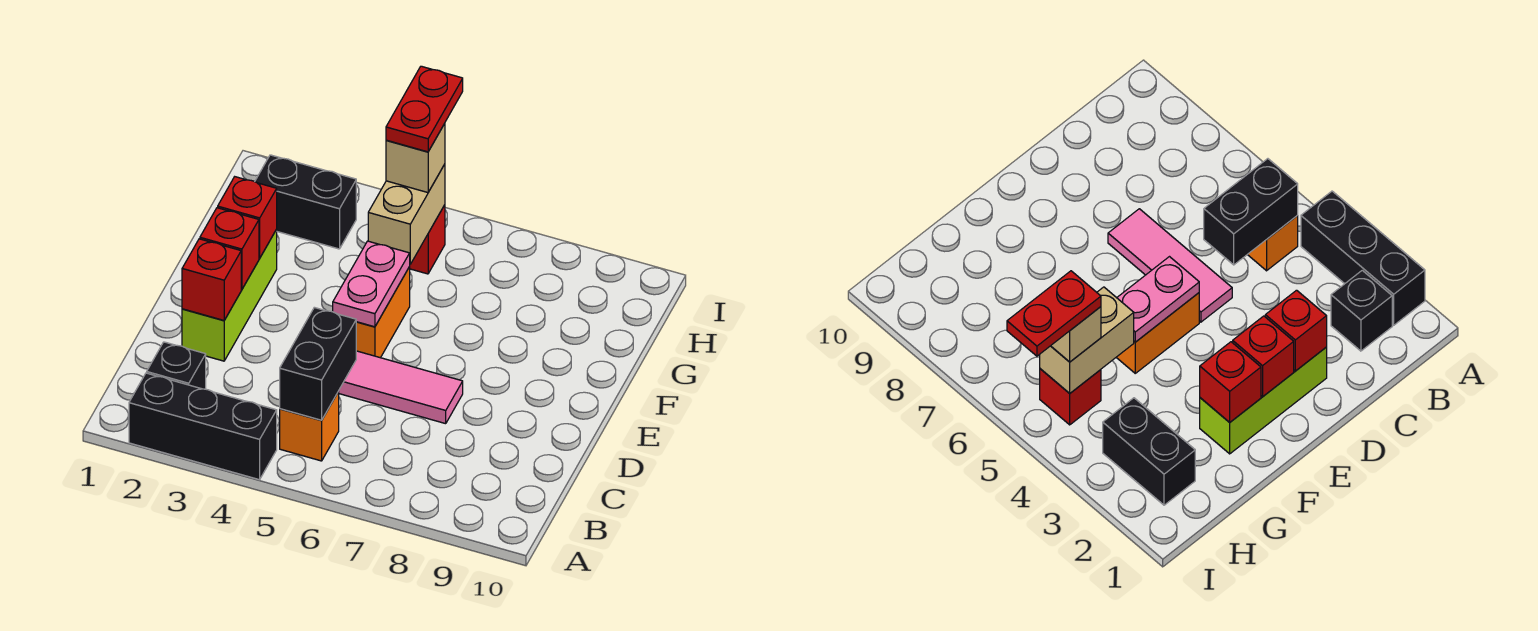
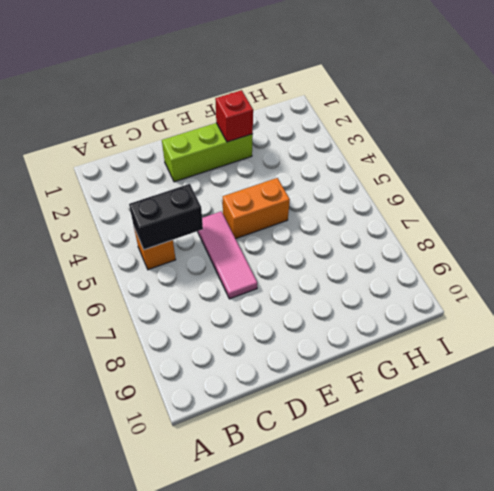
none -> black brick A2:A4 level 1
none -> black brick B2 level 1
none -> black brick H2:H3 level 1

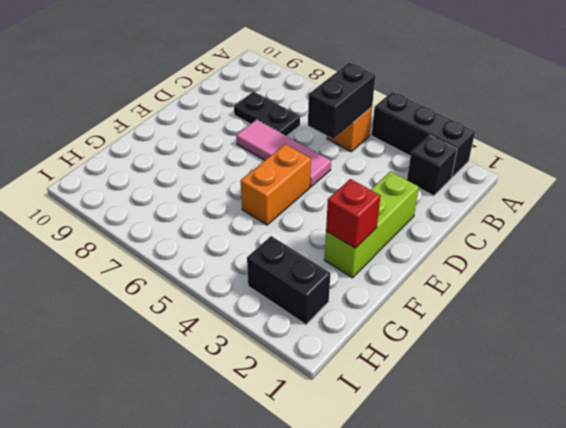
black plate C7:C8 level 1 -> none
none -> red brick H5 level 1
none -> red brick D2 level 2
none -> red brick E2 level 2

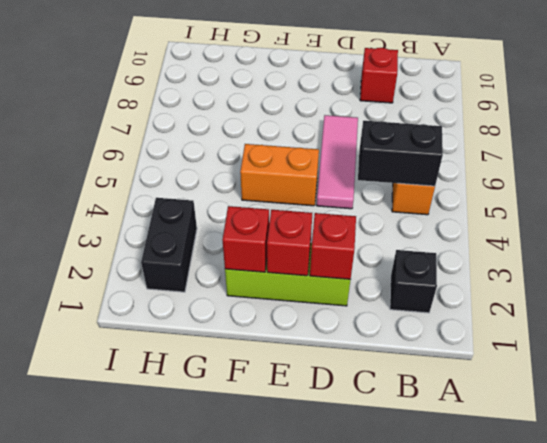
red brick C9 level 1 -> red brick H5 level 1
none -> black brick A2:A4 level 1
none -> pink plate E5:F5 level 2
none -> tan brick G5:H5 level 2

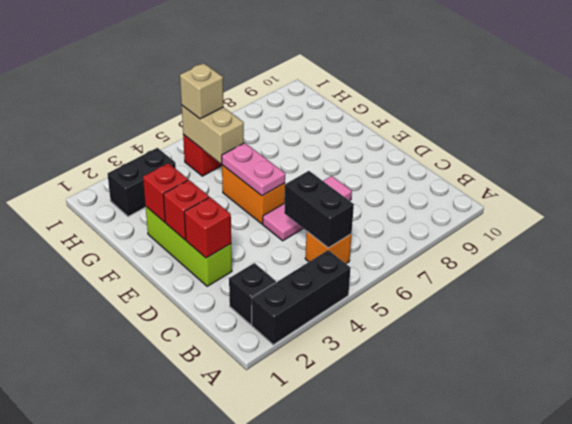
none -> red plate H5:I5 level 4

